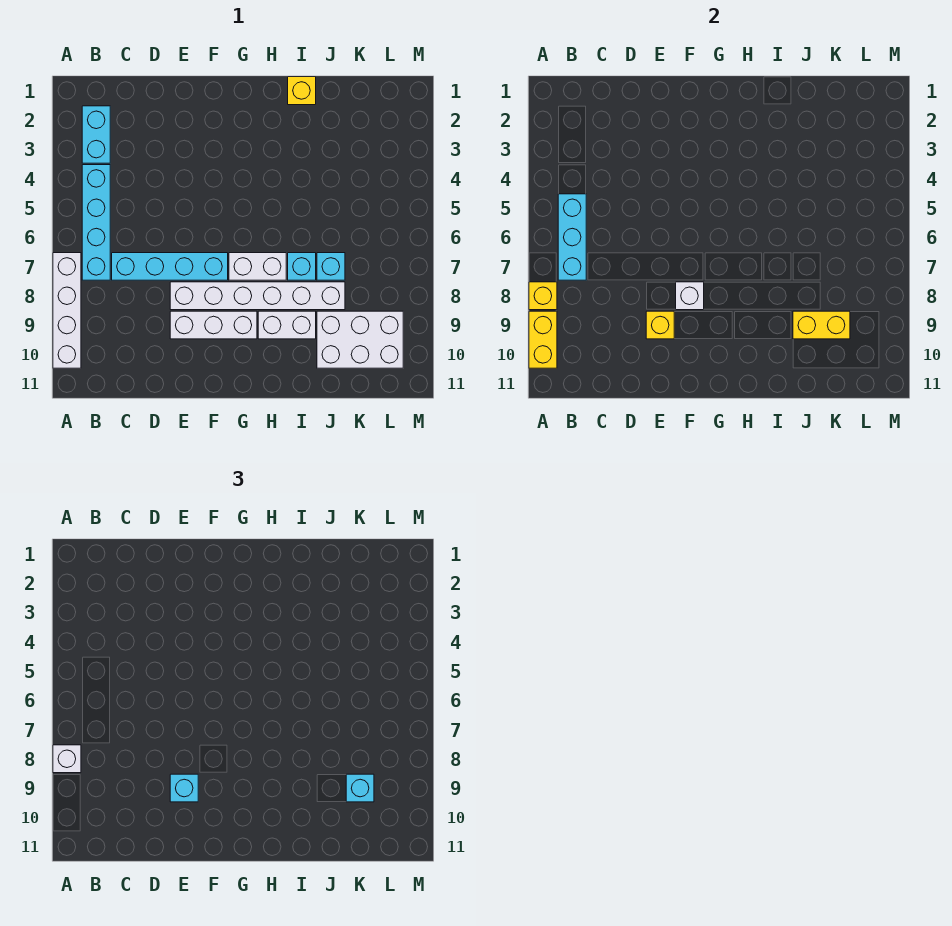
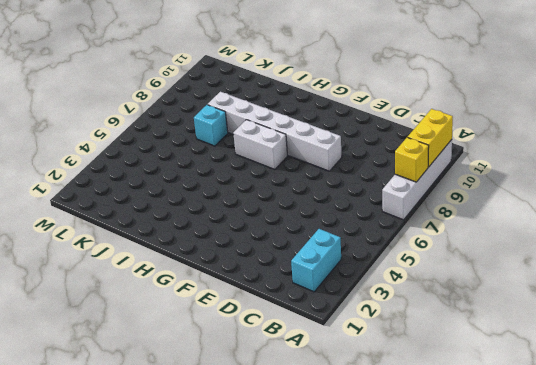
none -> cyan brick B4:B7 level 1
none -> cyan brick C7:F7 level 1
none -> white brick E9:G9 level 1

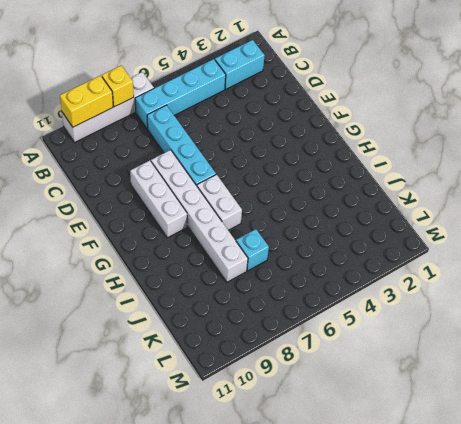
none -> white brick H9:I9 level 1
none -> yellow brick I1 level 1
none -> cyan brick I7 level 1

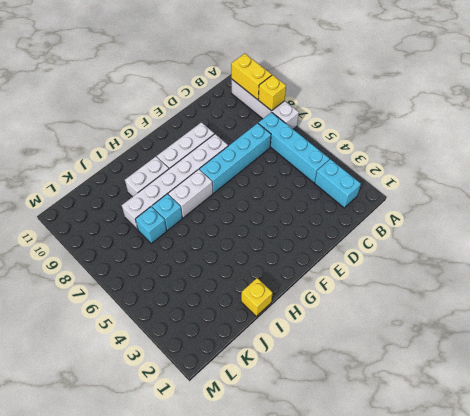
none -> white brick J9:L10 level 1
none -> cyan brick B5:B7 level 2
none -> yellow brick E9 level 2

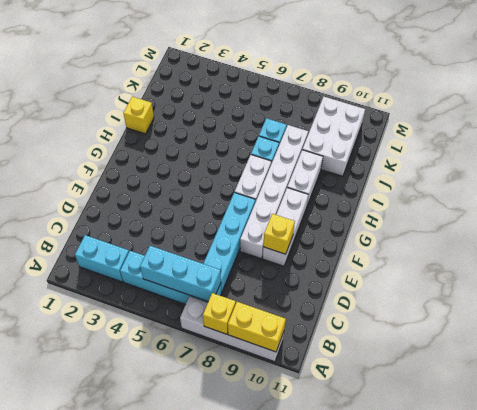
none -> white brick F8 level 2
none -> yellow brick J9:K9 level 2
none -> white brick A8 level 3

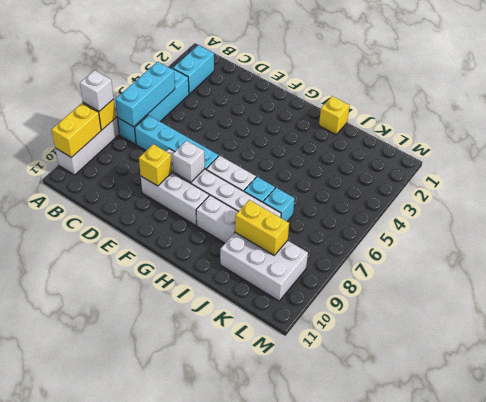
none -> cyan brick E9 level 3
none -> cyan brick K9 level 3

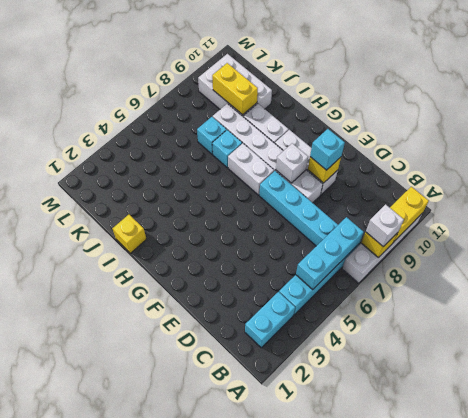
none -> cyan brick K9 level 3

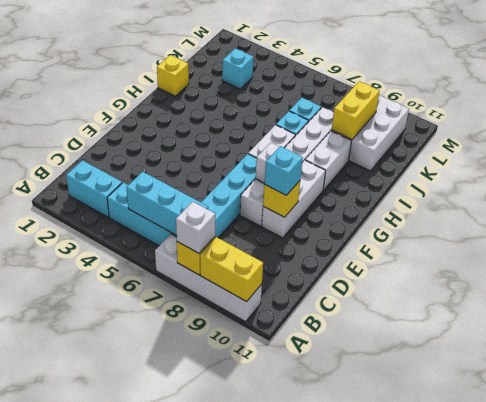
cyan brick K3 level 1 -> cyan brick K9 level 3

